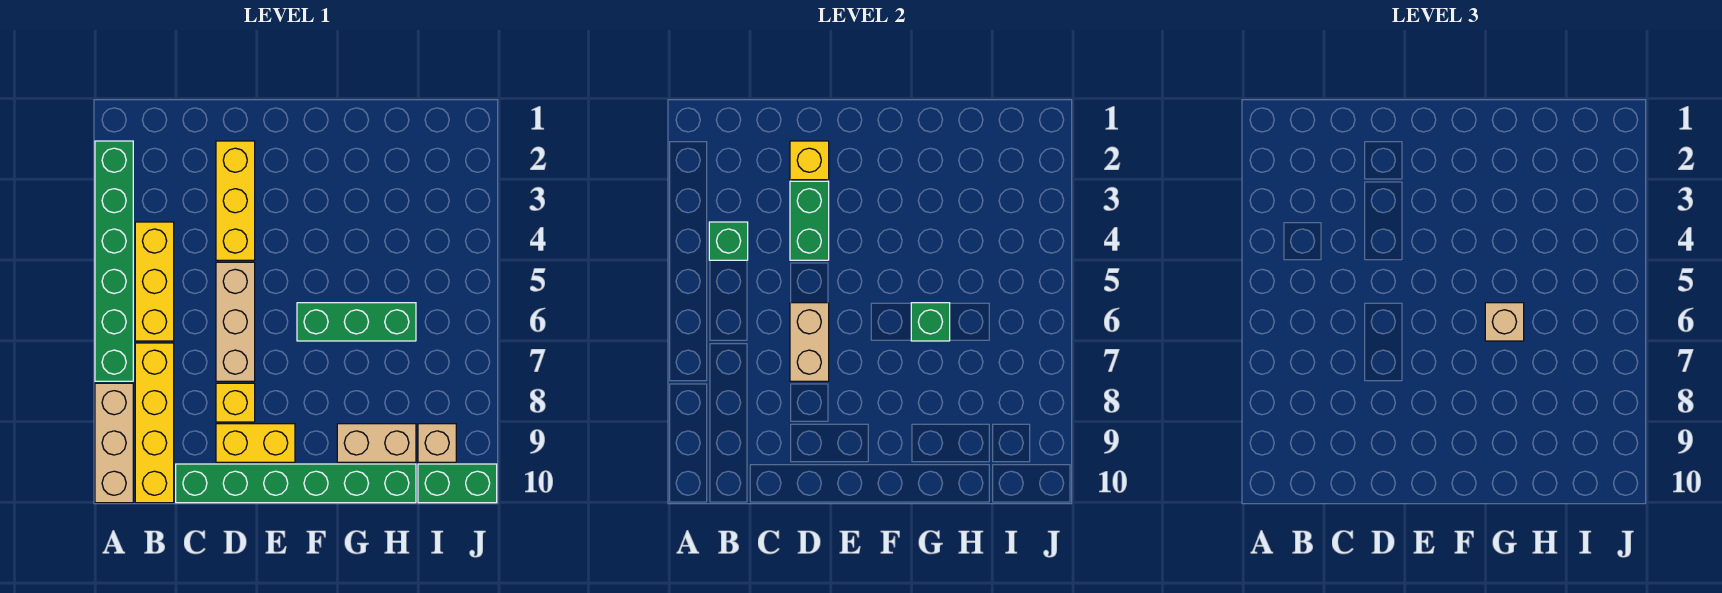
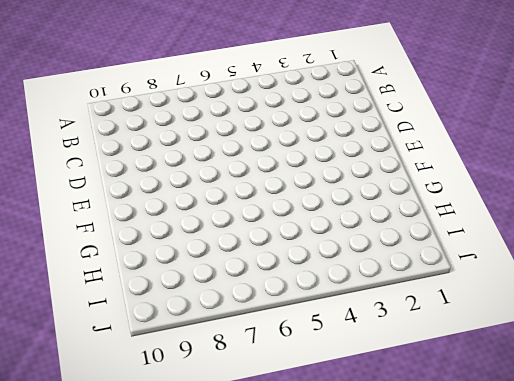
none -> green brick A2:A7 level 1
none -> tan brick A8:A10 level 1
none -> yellow brick B4:B6 level 1

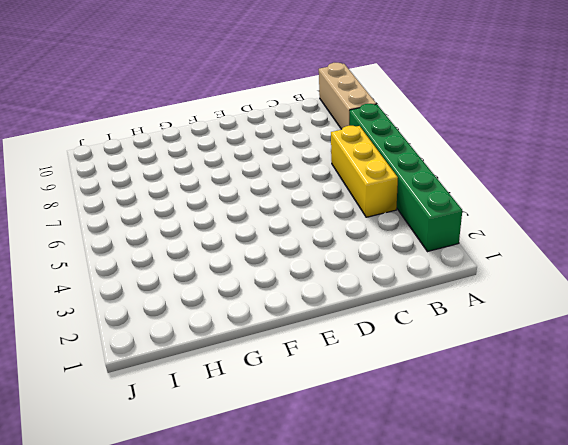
none -> yellow brick B7:B10 level 1
none -> green brick C10:H10 level 1
none -> yellow brick D2:D4 level 1

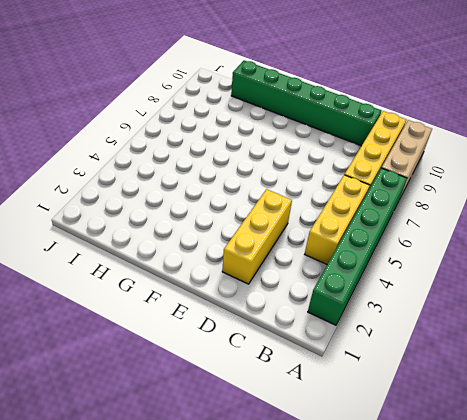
none -> tan brick D5:D7 level 1
none -> yellow brick D8 level 1
none -> yellow brick D9:E9 level 1

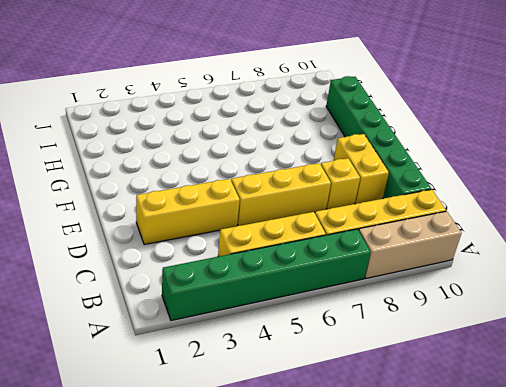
yellow brick D5:D7 level 1 -> tan brick D5:D7 level 1
none -> green brick F6:H6 level 1
none -> tan brick G9:H9 level 1
none -> tan brick I9 level 1

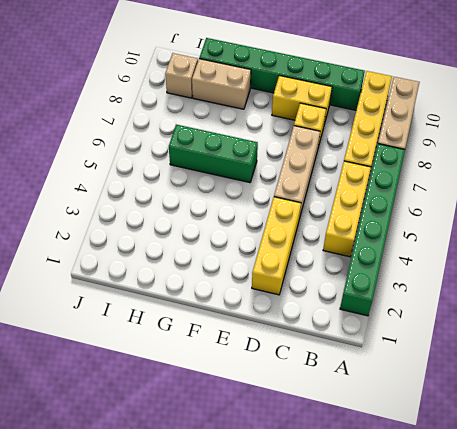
none -> green brick I10:J10 level 1
none -> green brick B4 level 2
none -> yellow brick D2 level 2

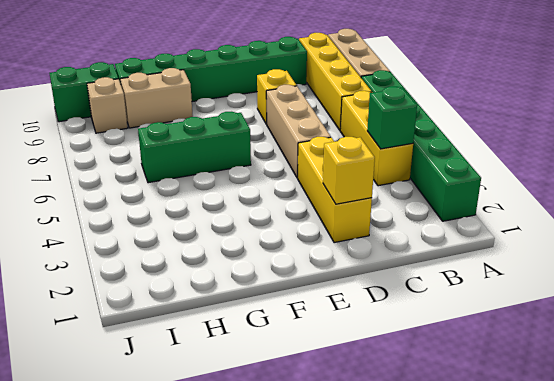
none -> yellow brick D9:E9 level 1
none -> green brick D3:D4 level 2
none -> tan brick D6:D7 level 2

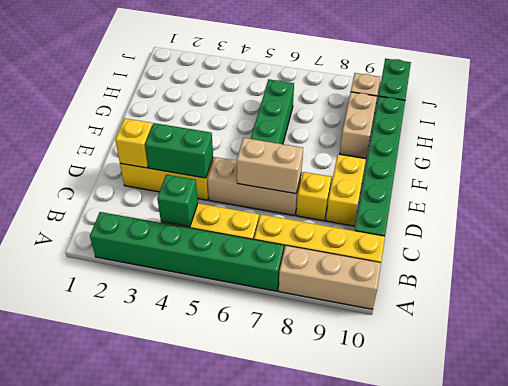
none -> green brick G6 level 2
none -> tan brick G6 level 3

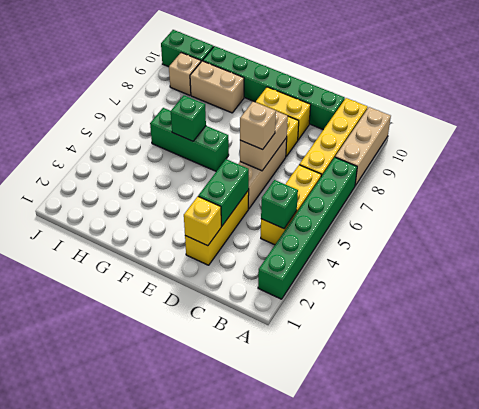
tan brick D6 level 3 -> tan brick G6 level 3

